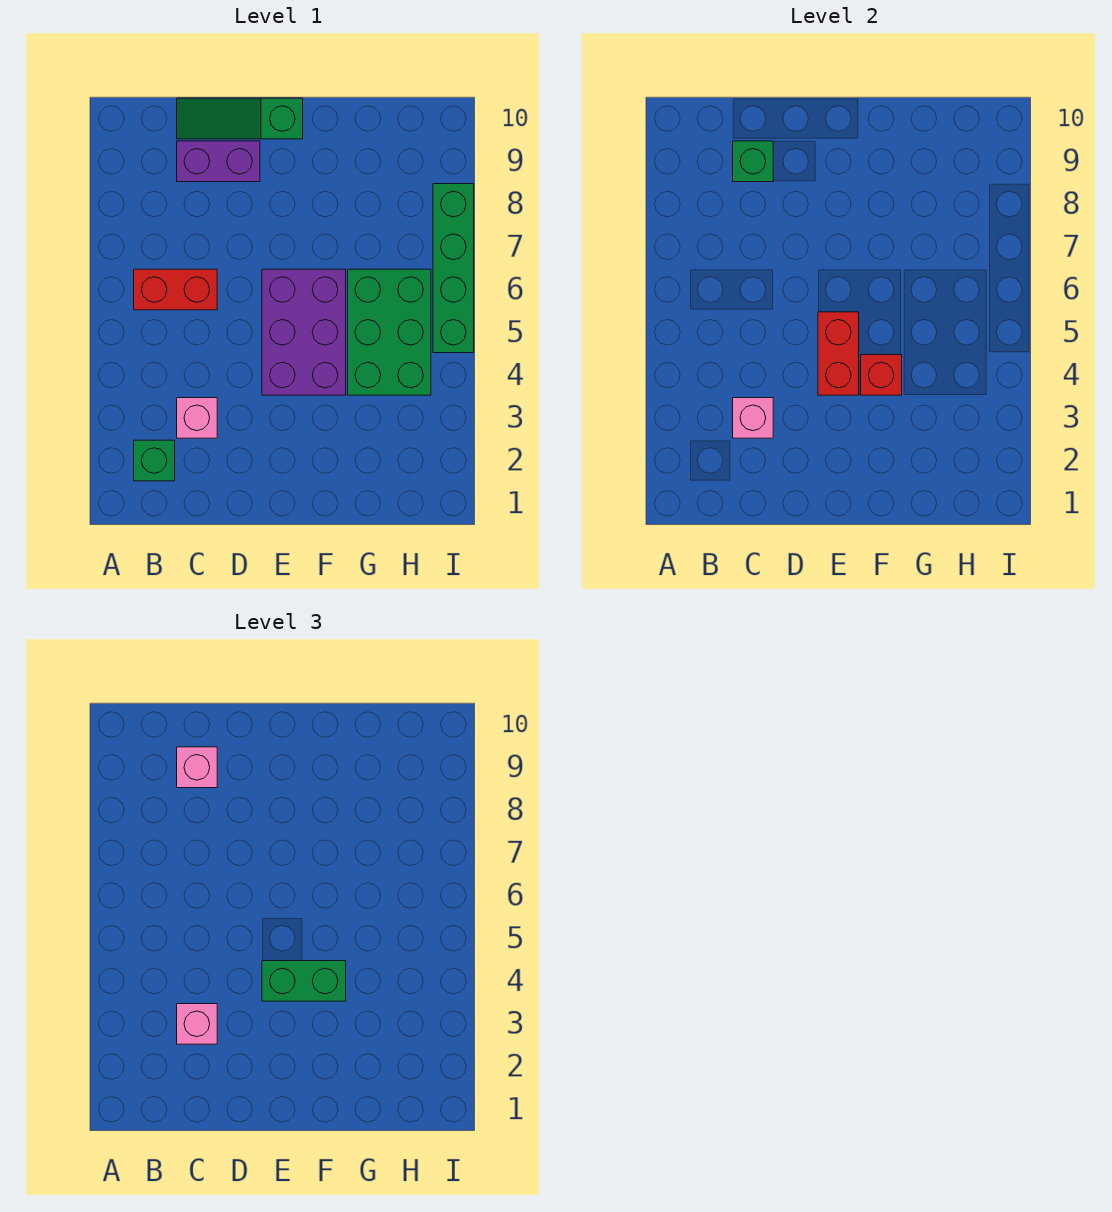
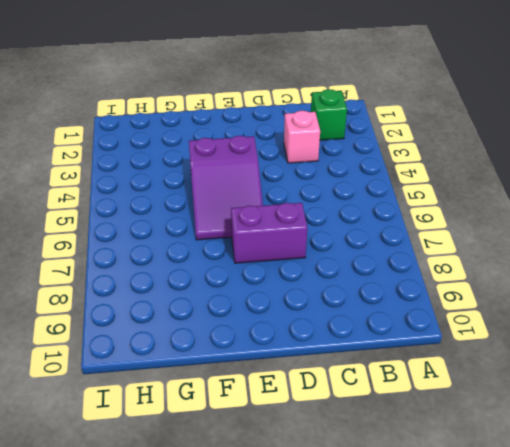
purple brick D7:E7 level 1 -> purple brick C9:D9 level 1
purple slope E4:F6 level 1 top 4 -> purple brick E4:F6 level 1
none -> red brick B6:C6 level 1
none -> green slope C10:E10 level 1 top E
none -> green brick G4:H6 level 1

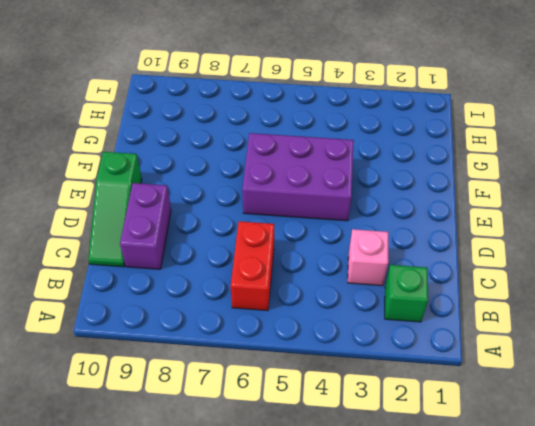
none -> green brick G4:H6 level 1
none -> green brick I5:I8 level 1
none -> pink brick C3 level 2

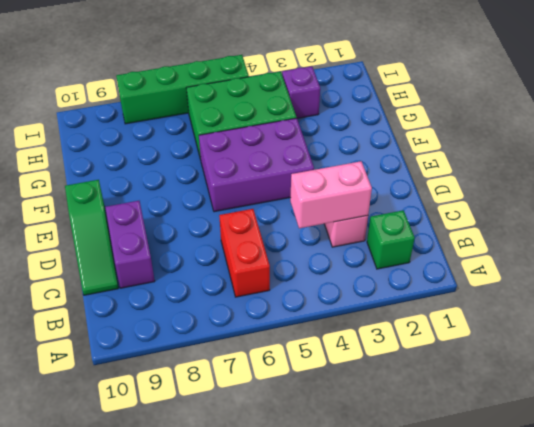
pink brick C3:C4 level 2 -> pink brick C3 level 2
purple brick H3 level 1 -> none
none -> green brick C9 level 2
none -> red brick E4:E5 level 2
none -> red brick F4 level 2

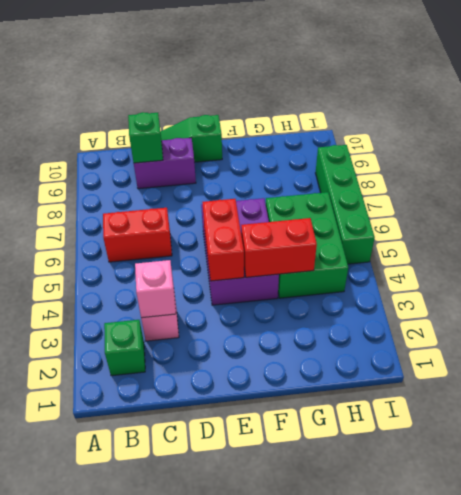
red brick F4:G4 level 2 -> red brick F4 level 2
none -> pink brick C3 level 3
none -> pink brick C9 level 3
none -> green brick E4:F4 level 3

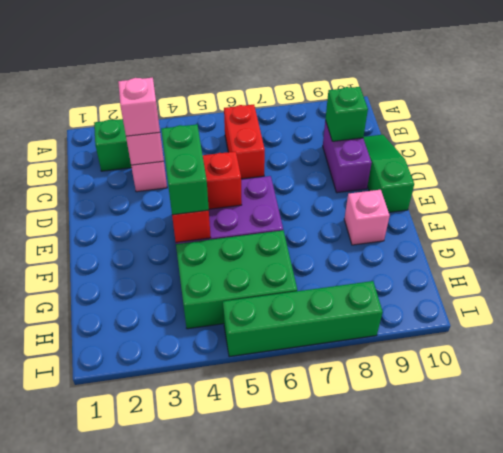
pink brick F9 level 1 -> pink brick C9 level 3

